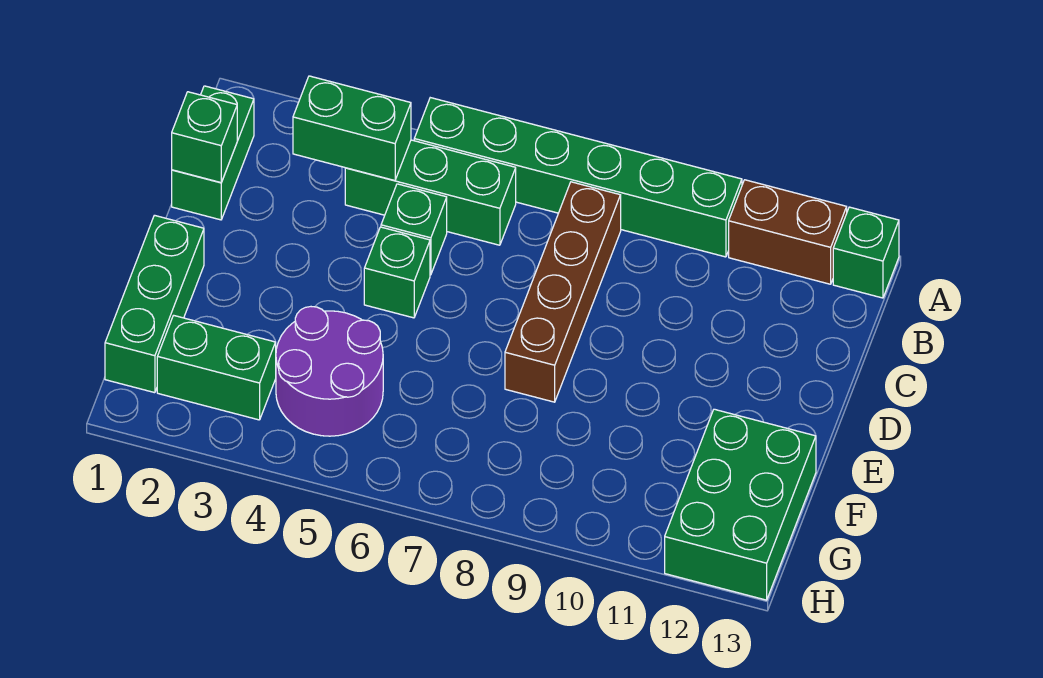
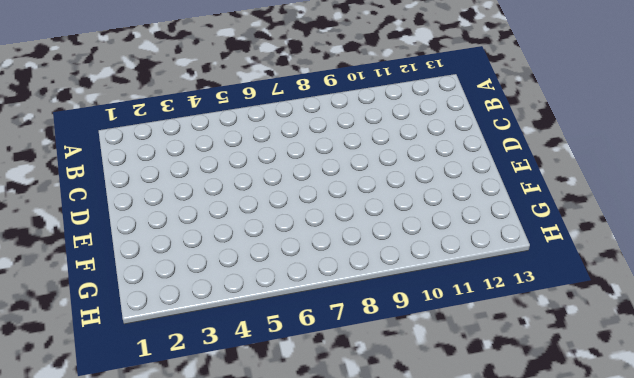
none -> green brick A5:A10 level 1
none -> brown brick A11:A12 level 1
none -> green brick A13 level 1

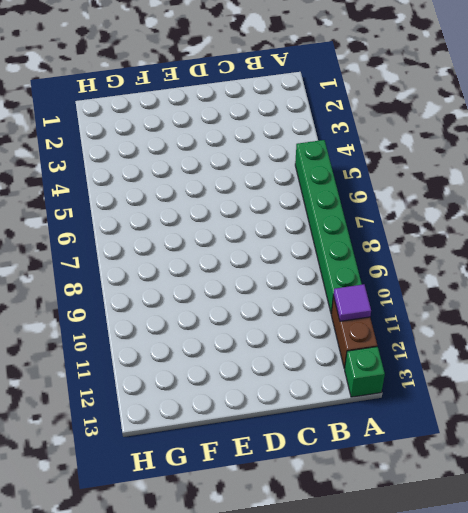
purple tile A11 level 2 -> none
none -> green brick B1:C1 level 1
none -> green brick B4:B6 level 1
none -> brown brick B8:E8 level 1

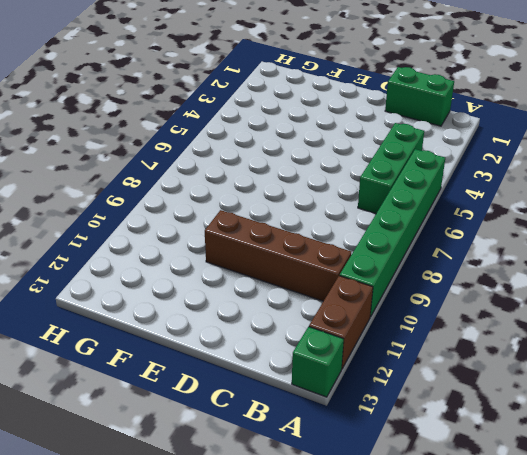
brown brick B10:E10 level 1 -> brown brick B8:E8 level 1
none -> green brick C5 level 1
none -> green brick D5 level 1
none -> green brick E1:G1 level 1

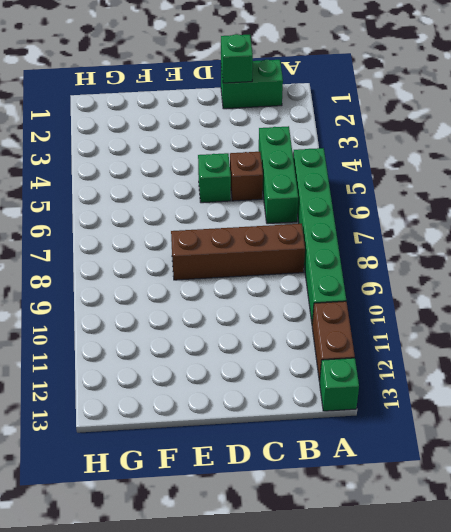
brown brick C5 level 1 -> green brick C5 level 1
none -> green brick E1:G1 level 1
none -> purple round brick F4:G5 level 1
none -> green brick F12:H13 level 1

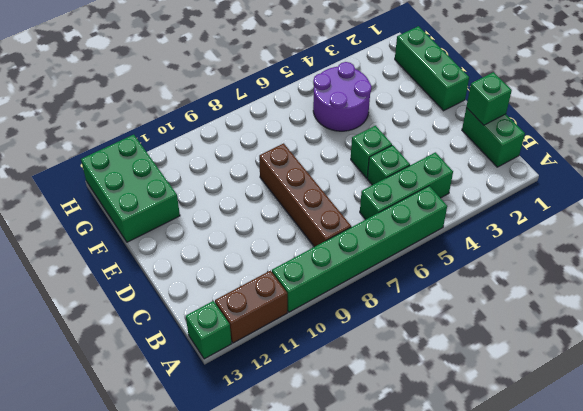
none -> green brick G2:G3 level 1
none -> green brick B3:B4 level 2

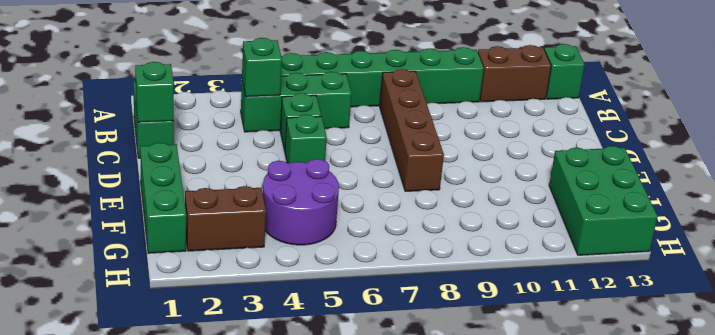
green brick B4 level 2 -> green brick B3:B4 level 2
brown brick G2:G3 level 1 -> green brick G2:G3 level 1

